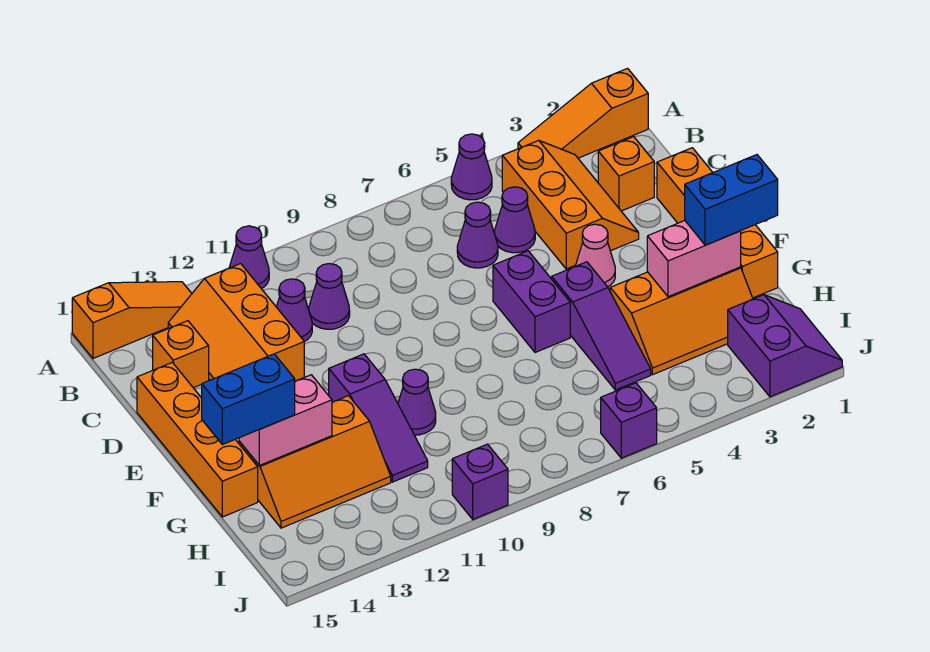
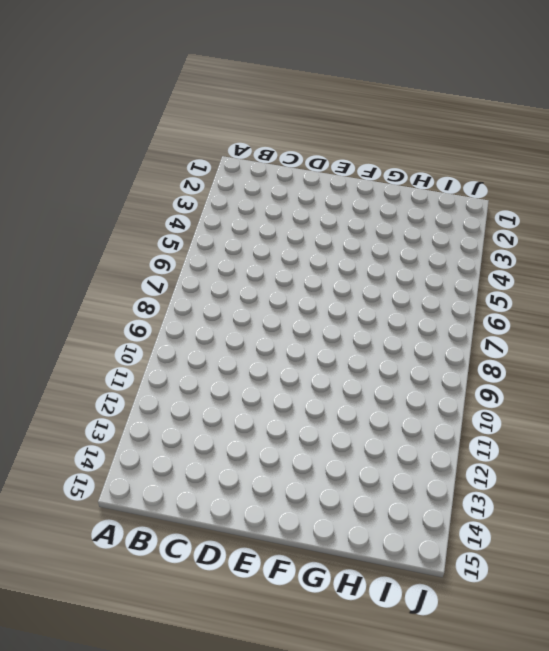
none -> orange slope A1:A3 level 1 top 1
none -> purple cone A5 level 1
none -> purple cone A11 level 1

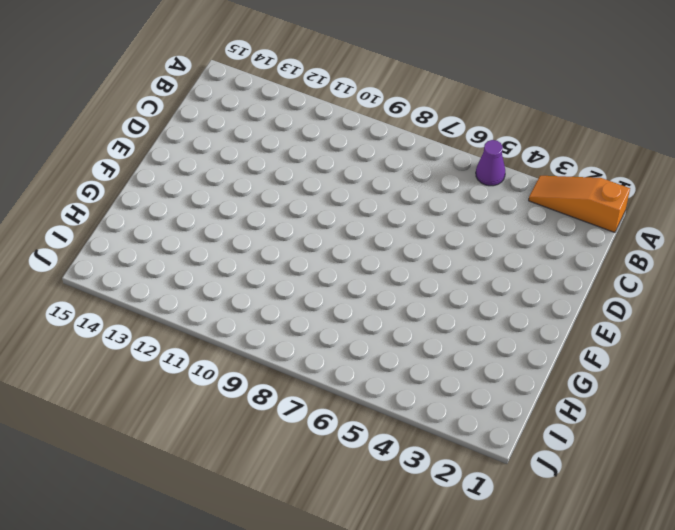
none -> purple cone A11 level 1
none -> orange slope A13:A15 level 1 top 15
none -> orange slope B3:D4 level 1 top 4

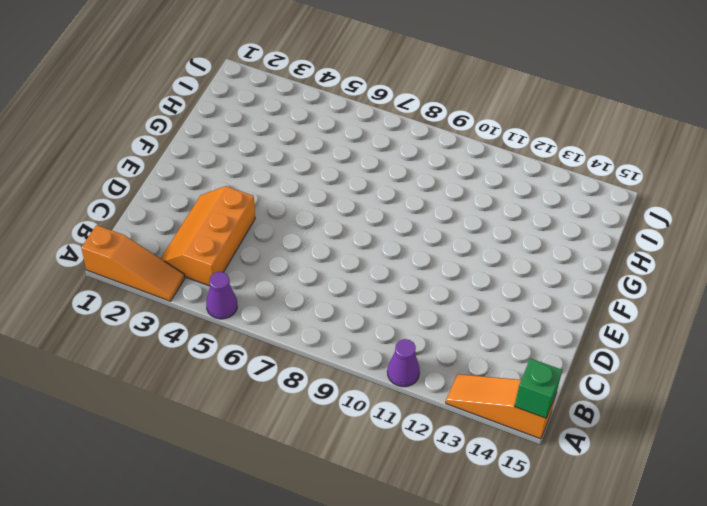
green brick A15 level 2 -> none
none -> orange slope B12:D13 level 1 top 12
none -> orange brick C2 level 1
none -> purple cone C5 level 1

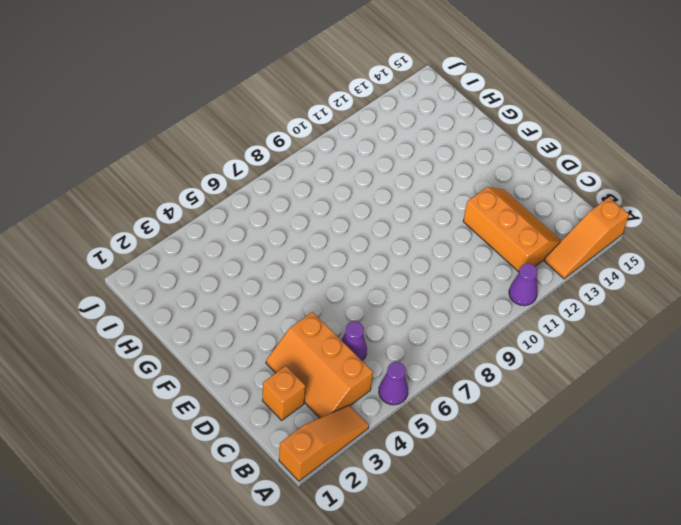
none -> purple cone C6 level 1
none -> purple cone C10 level 1
none -> purple cone C11 level 1

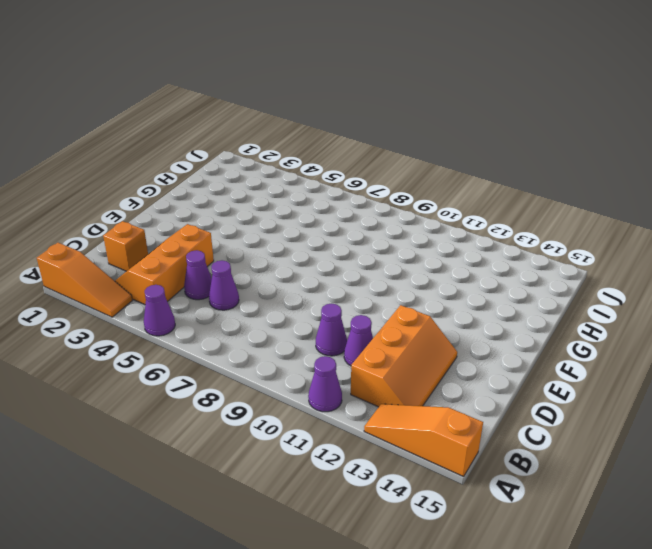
none -> orange brick C14 level 1
none -> orange brick D1:G1 level 1
none -> orange brick D15:G15 level 1

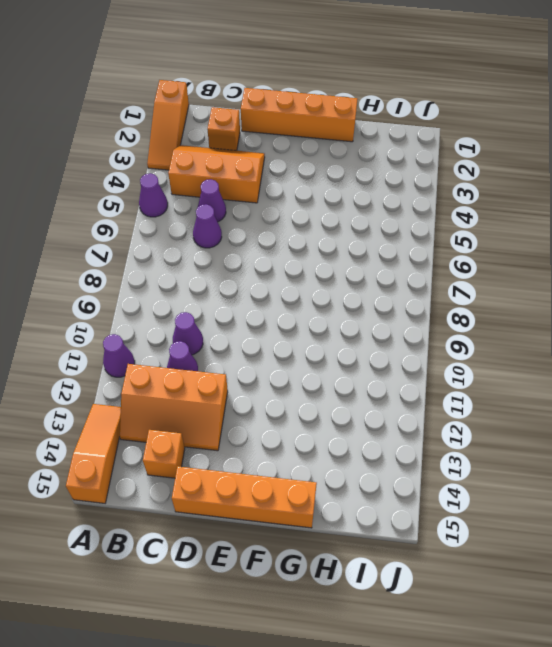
none -> pink cone E4 level 1
none -> purple brick E6:F6 level 1
none -> purple slope F5:H5 level 1 top F

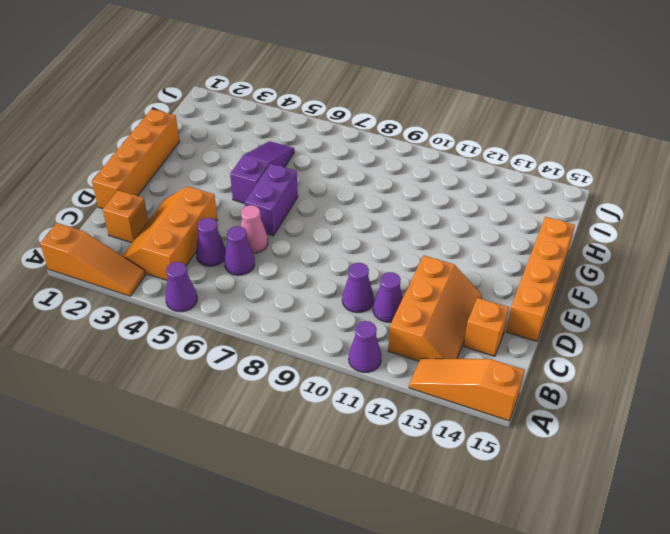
pink cone D6 level 1 -> pink cone E4 level 1
none -> purple slope F11:H11 level 1 top F
none -> orange slope G2:H4 level 1 top G
none -> purple cone G10 level 1

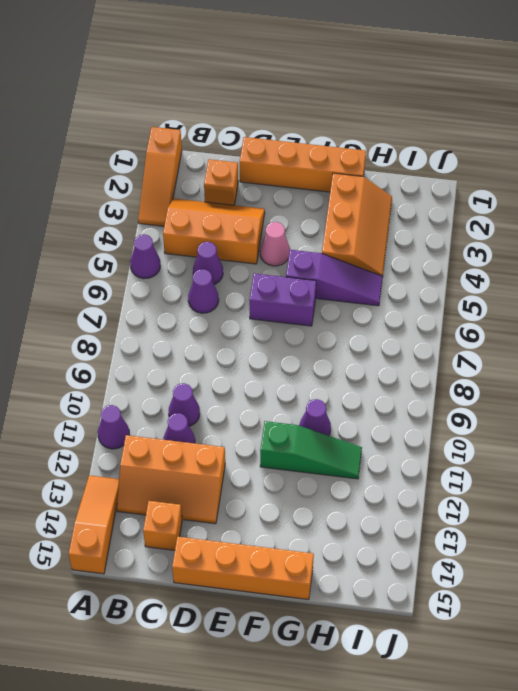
green slope F11:H11 level 1 top F -> purple slope F11:H11 level 1 top F
none -> orange slope G12:H14 level 1 top G
none -> purple slope I1:J2 level 1 top 2
none -> purple brick J6 level 1

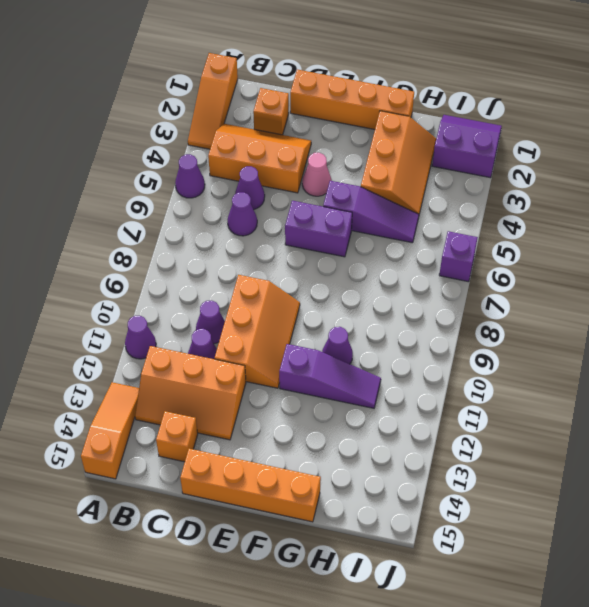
orange slope D9:E11 level 1 top D -> orange slope G12:H14 level 1 top G
none -> purple brick J10 level 1
none -> pink brick G2:G3 level 2
none -> pink brick G13:G14 level 2

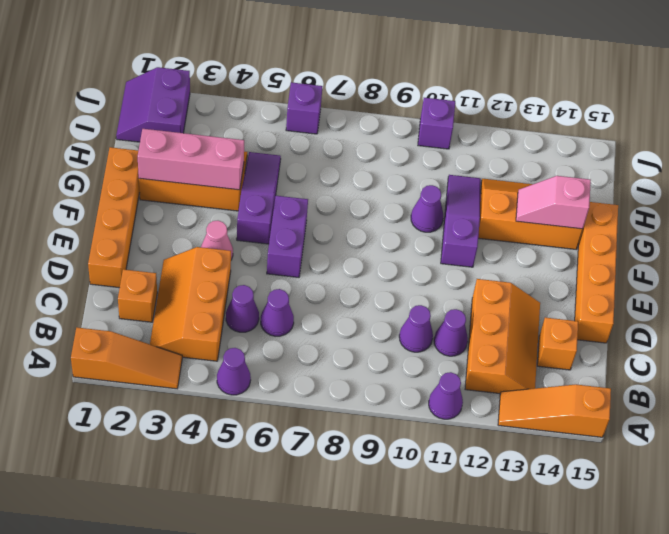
pink brick G2:G4 level 2 -> pink brick G2:G3 level 2
pink slope G13:G14 level 2 top 14 -> pink brick G13:G14 level 2
none -> blue brick G1:G2 level 3
none -> blue brick G14:G15 level 3

